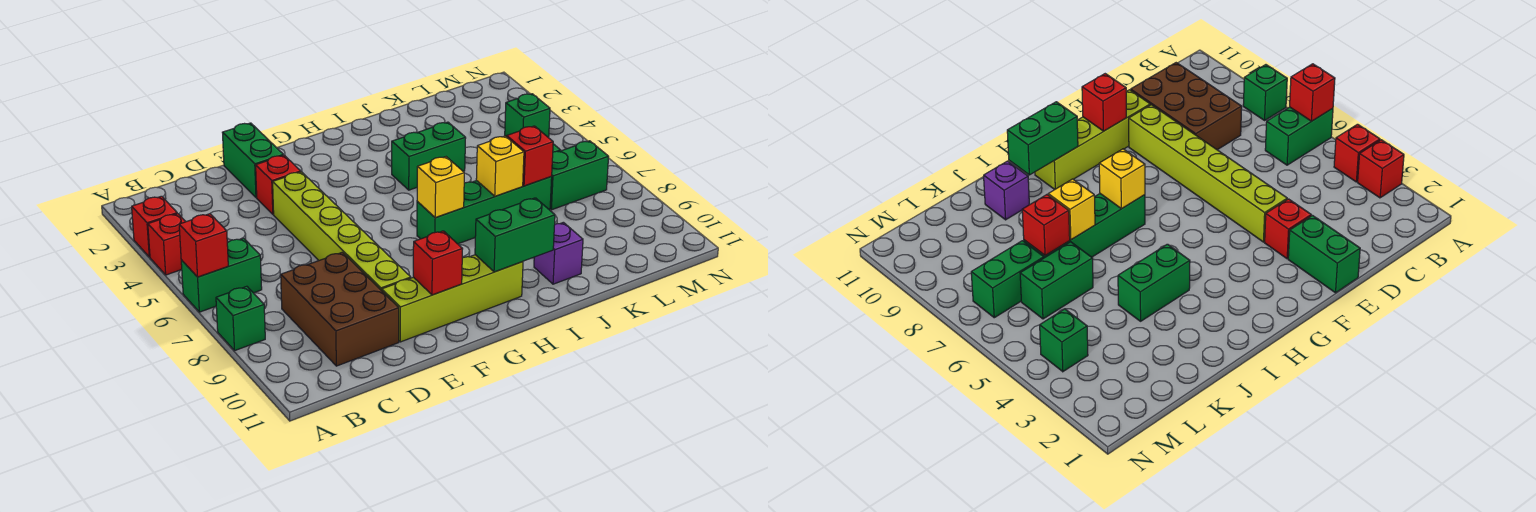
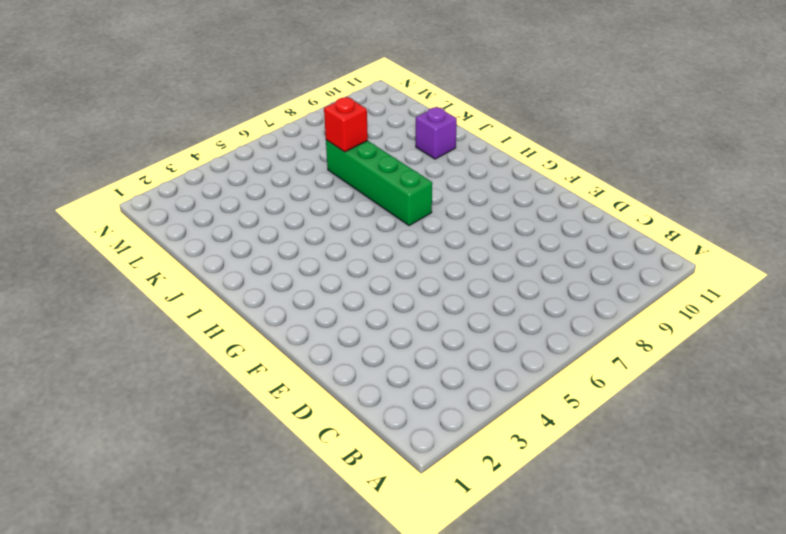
none -> red brick A3 level 1
none -> red brick A4 level 1
none -> green brick A6:B6 level 1

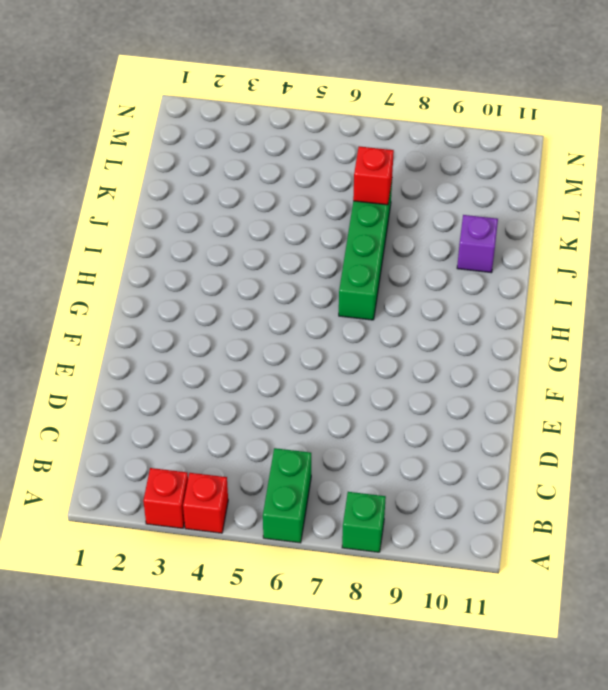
none -> brown brick C8:D10 level 1
none -> green brick E1:E2 level 1
none -> red brick E3 level 1

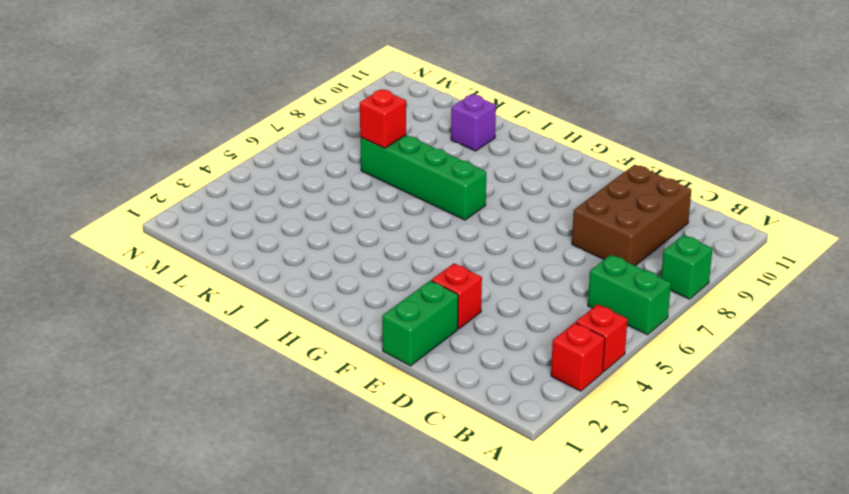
none -> lime brick E4:E9 level 1
none -> lime brick E10:H10 level 1
none -> green brick I4:J4 level 1

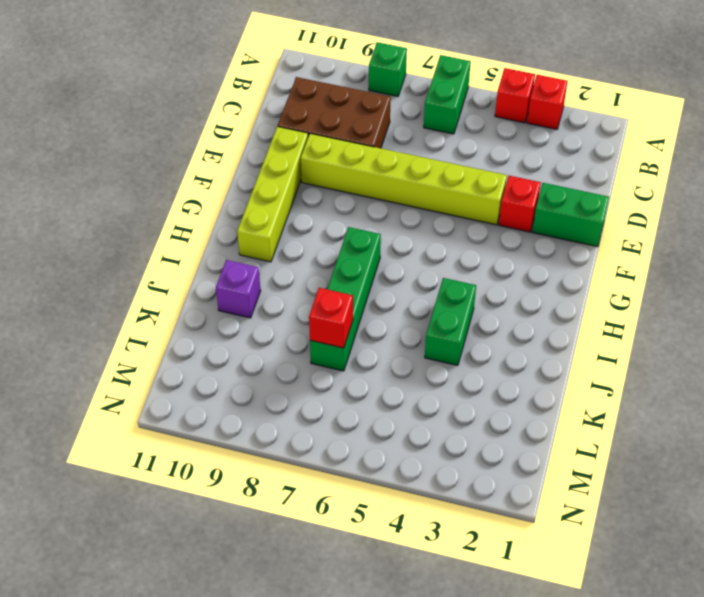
none -> green brick K6:L6 level 1
none -> green brick L7:M7 level 1
none -> green brick M4 level 1

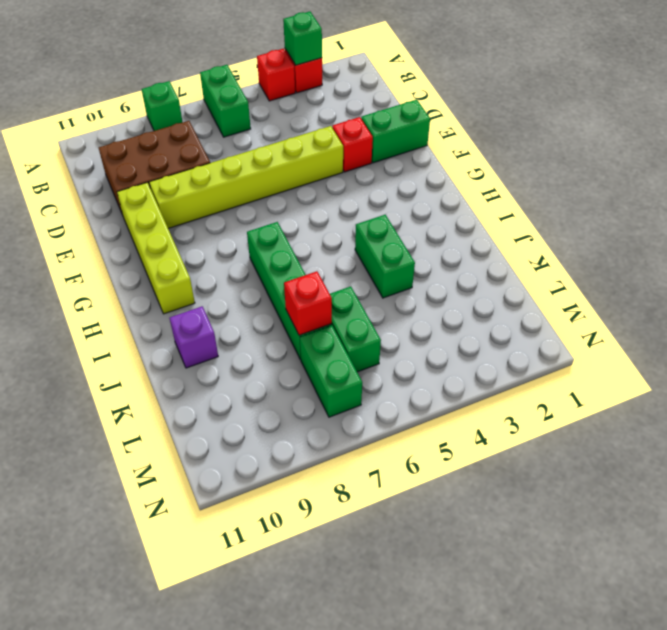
green brick A3 level 2 -> green brick M4 level 1
none -> red brick A6 level 2
none -> red brick F10 level 2
none -> yellow brick H7 level 2

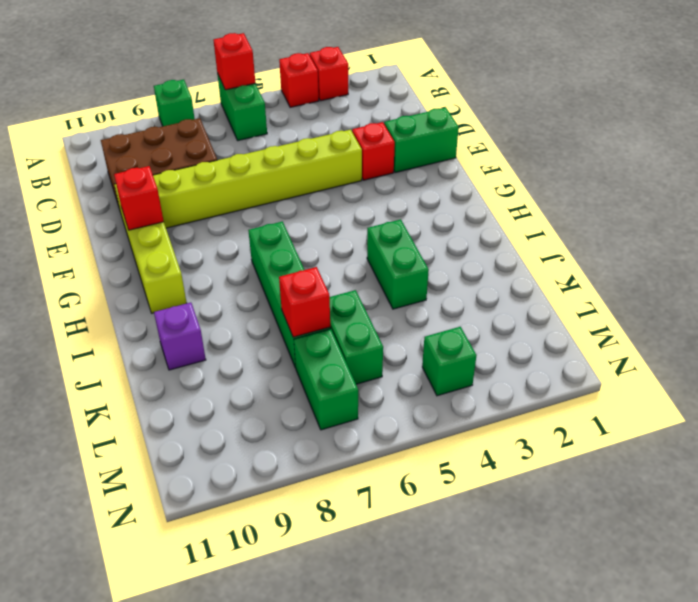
none -> yellow brick H7 level 2
none -> green brick H10:I10 level 2
none -> yellow brick J7 level 2

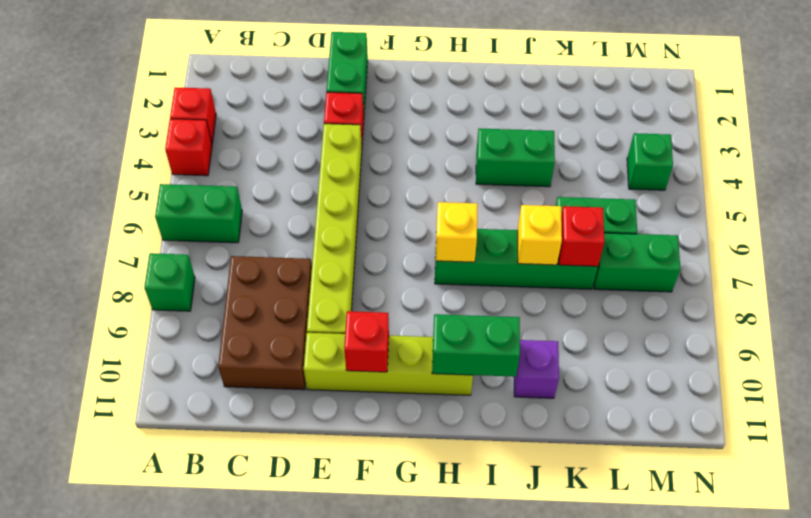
none -> red brick A6 level 2

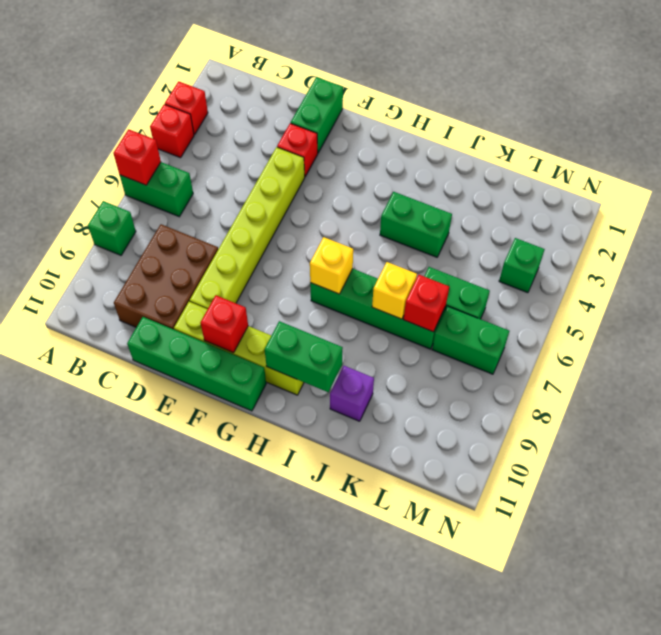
green brick D11:G11 level 1 -> none

